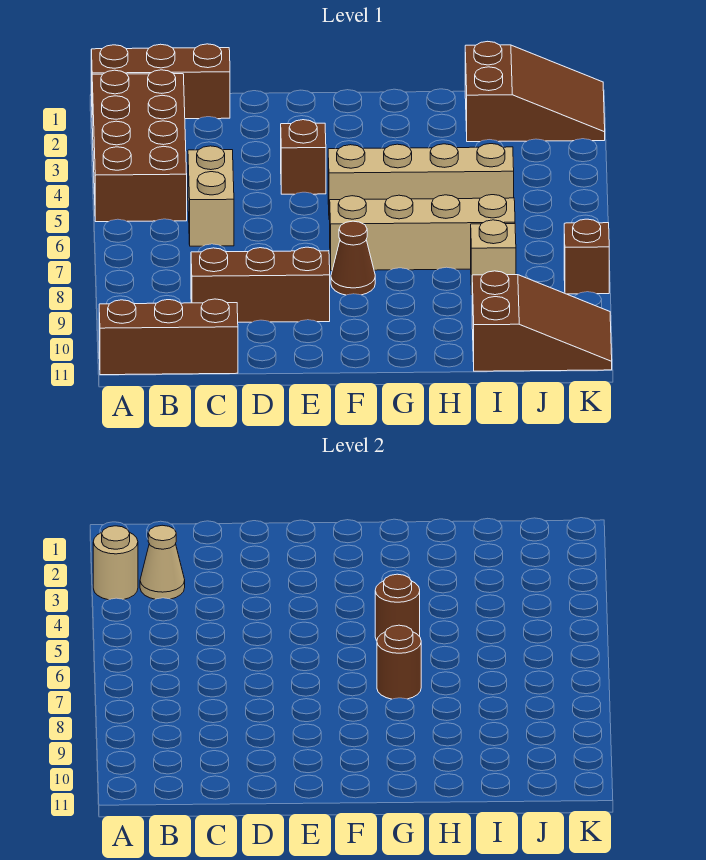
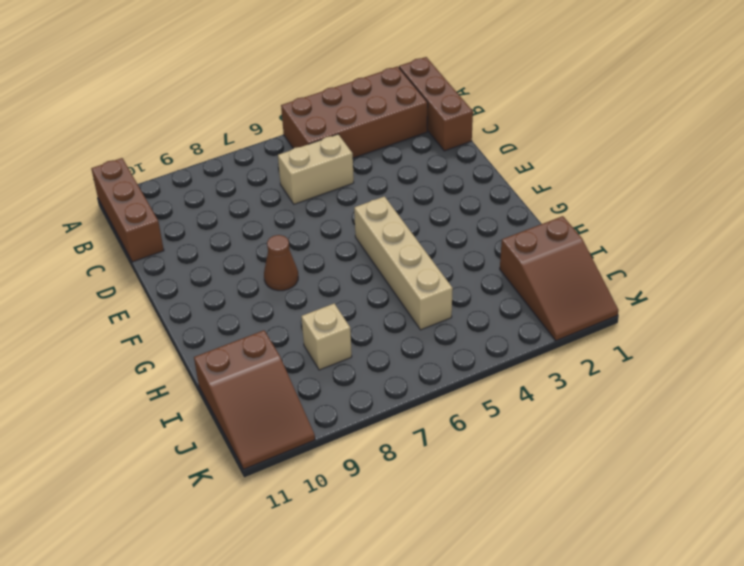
none -> brown brick C9:E9 level 1
none -> brown brick E4 level 1
none -> tan brick F7:I7 level 1

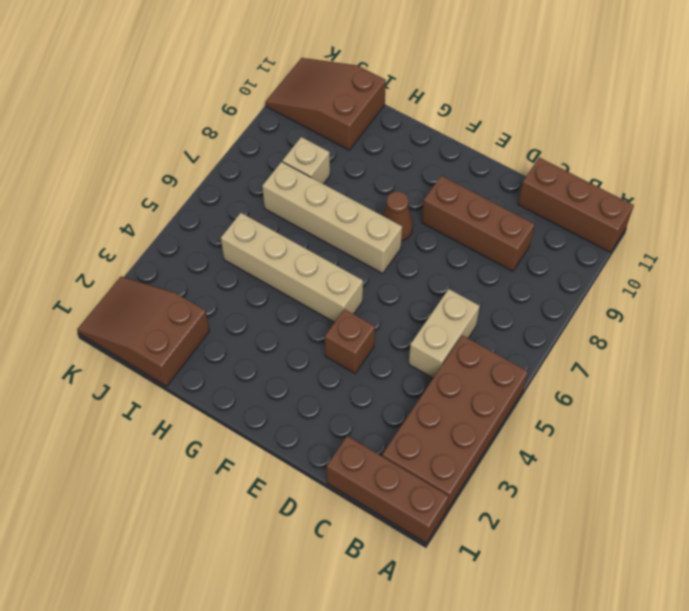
none -> brown brick K8 level 1
none -> tan round brick A3 level 2
none -> tan cone B3 level 2

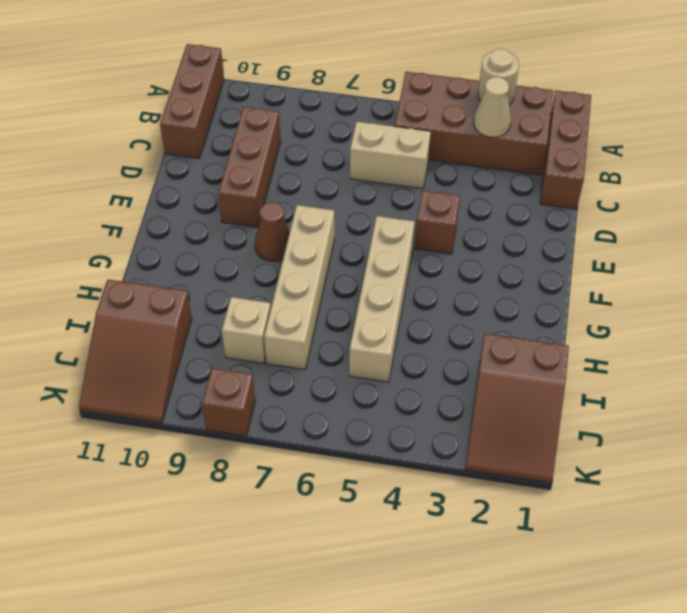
none -> brown round brick G5 level 2
none -> brown round brick G7 level 2

